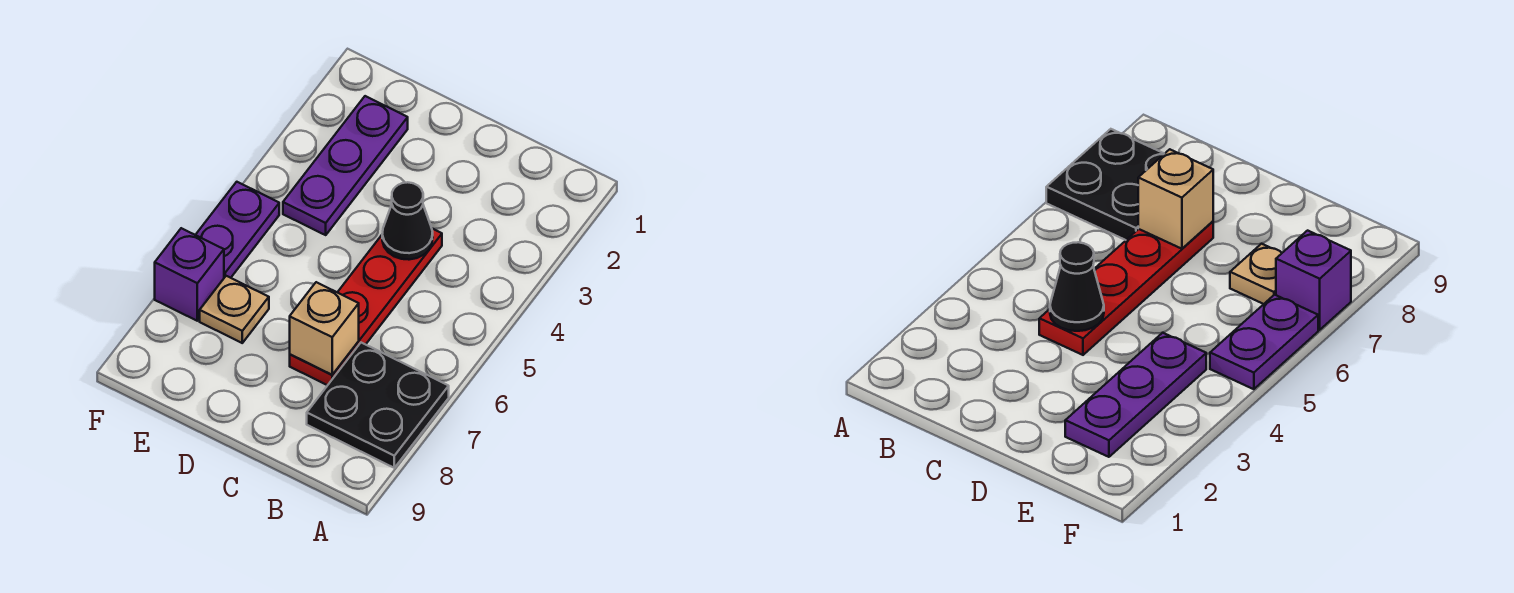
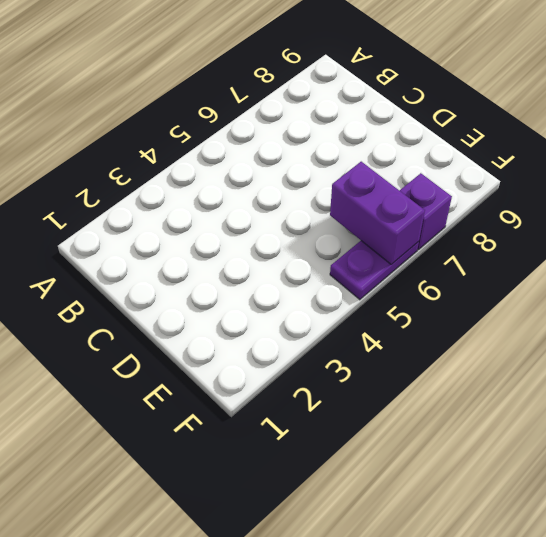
purple brick E6:F6 level 2 -> none
none -> black plate A7:B8 level 1
none -> red plate C4:C7 level 1

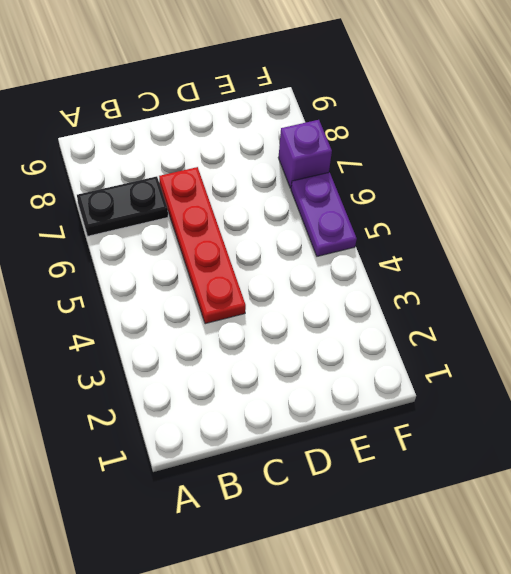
black plate A7:B7 level 1 -> black plate A7:B8 level 1
none -> purple plate E2:E4 level 1
none -> tan plate E7 level 1

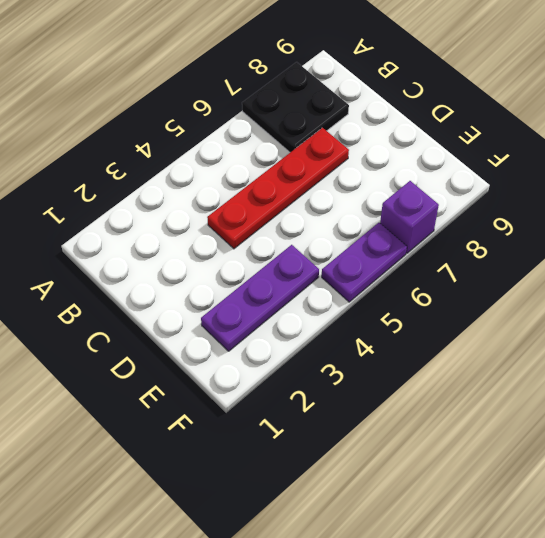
none -> tan plate E7 level 1
none -> black cone C4 level 2

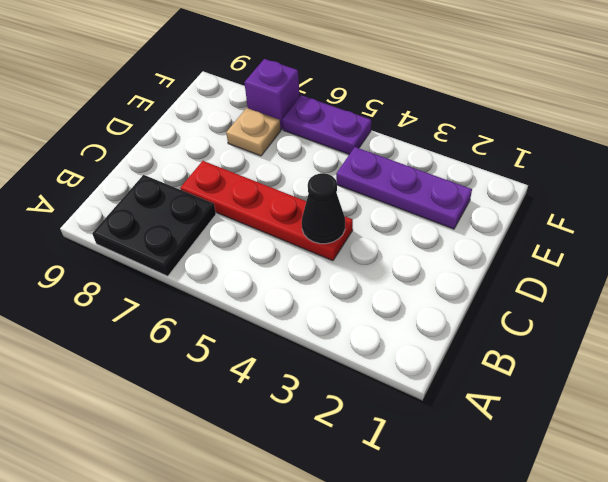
none -> tan brick C7 level 2

